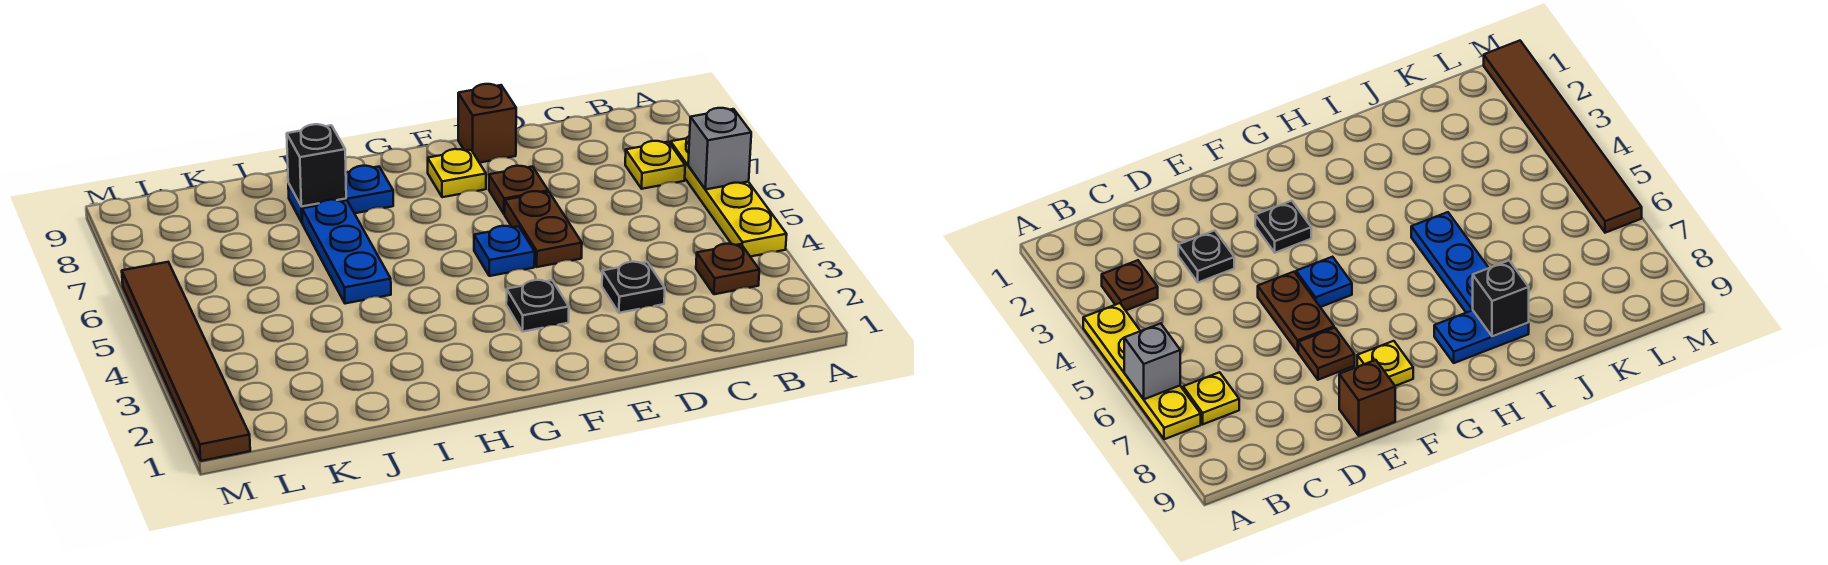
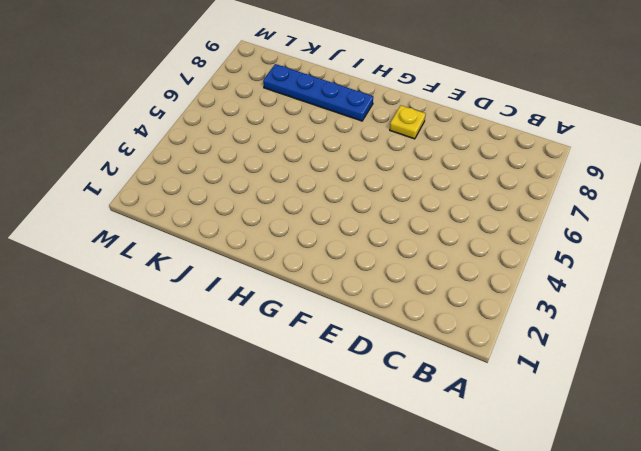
blue plate H8:K8 level 1 -> blue plate H8:I8 level 1
none -> yellow plate A4:A7 level 1
none -> brown plate B3 level 1
none -> yellow plate B7 level 1

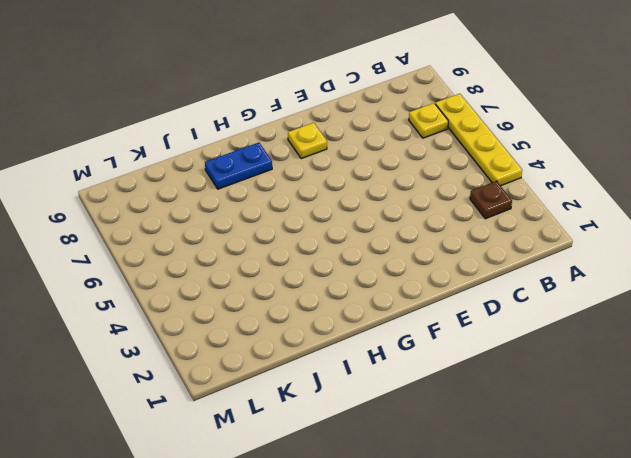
none -> black plate D3 level 1
none -> brown plate E5:E6 level 1
none -> brown plate E7 level 1

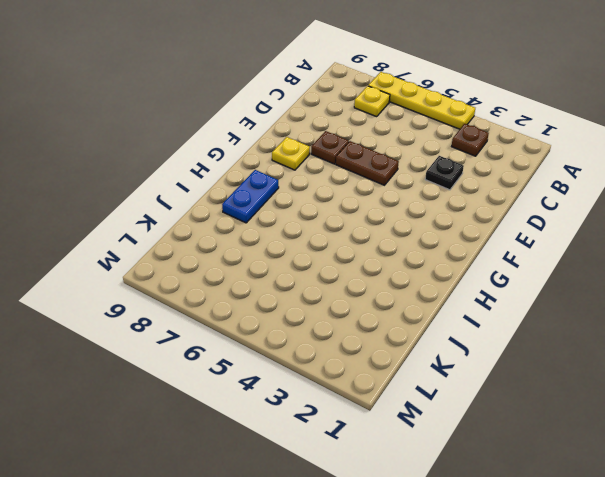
none -> brown brick E9 level 1
none -> black plate F3 level 1
none -> blue plate F5 level 1

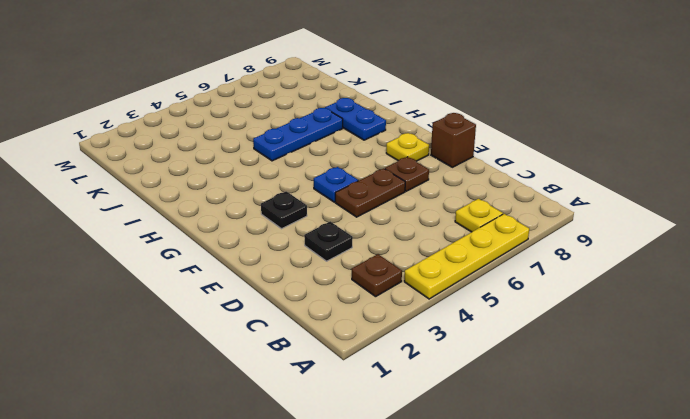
none -> brown tile M1:M6 level 1
none -> grey brick A6 level 2
none -> black brick I8 level 2

